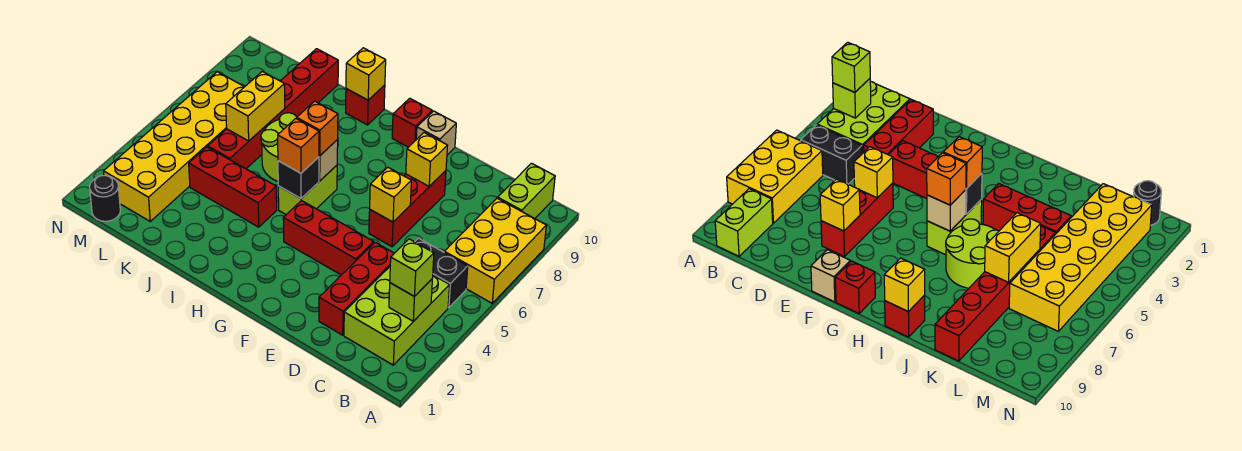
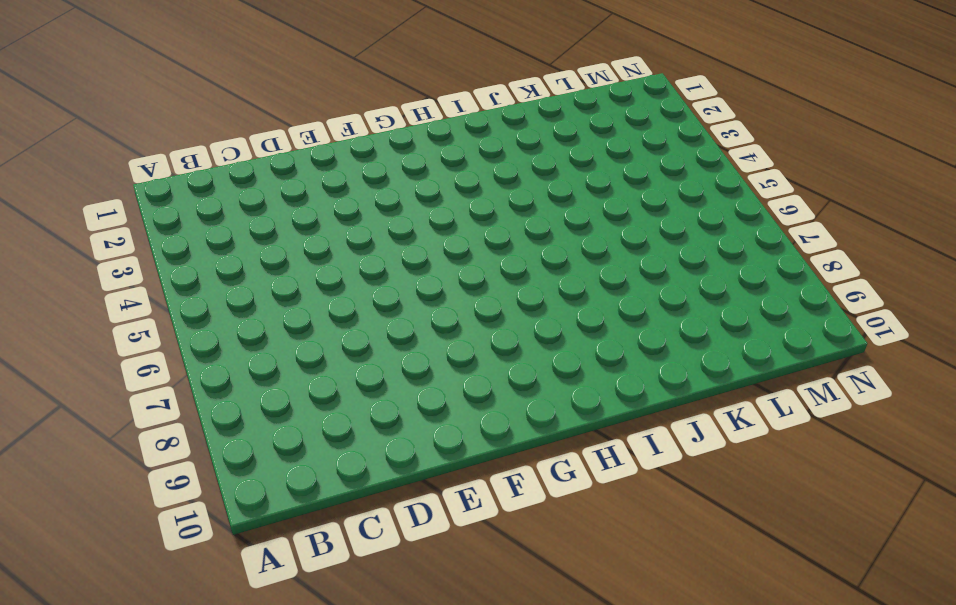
none -> yellow brick A6:B8 level 1
none -> lime brick B2:C4 level 1
none -> black brick B5:C5 level 1

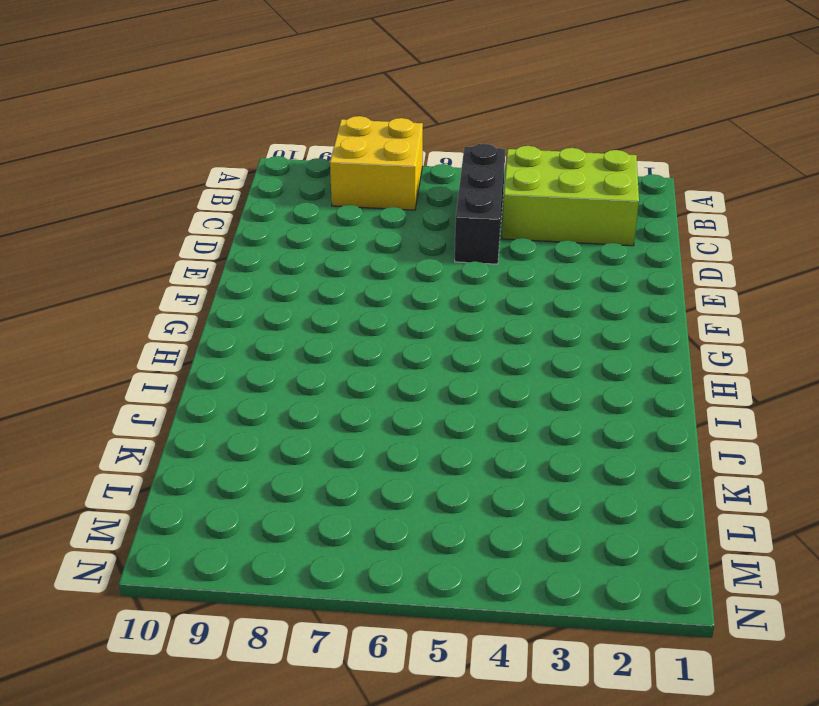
yellow brick A7:B8 level 1 -> yellow brick A6:B8 level 1
black brick B5:D5 level 1 -> black brick B5:C5 level 1
none -> lime brick B9:B10 level 1
none -> red brick D2:D4 level 1
none -> red brick E4:G4 level 1

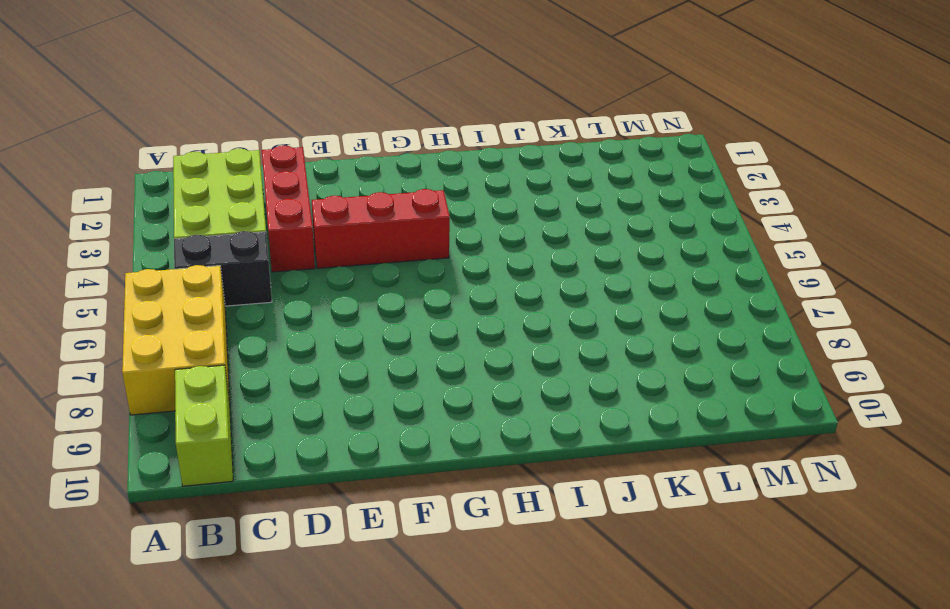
none -> red brick E6:E8 level 1
none -> tan brick F10 level 1
none -> red brick G10 level 1

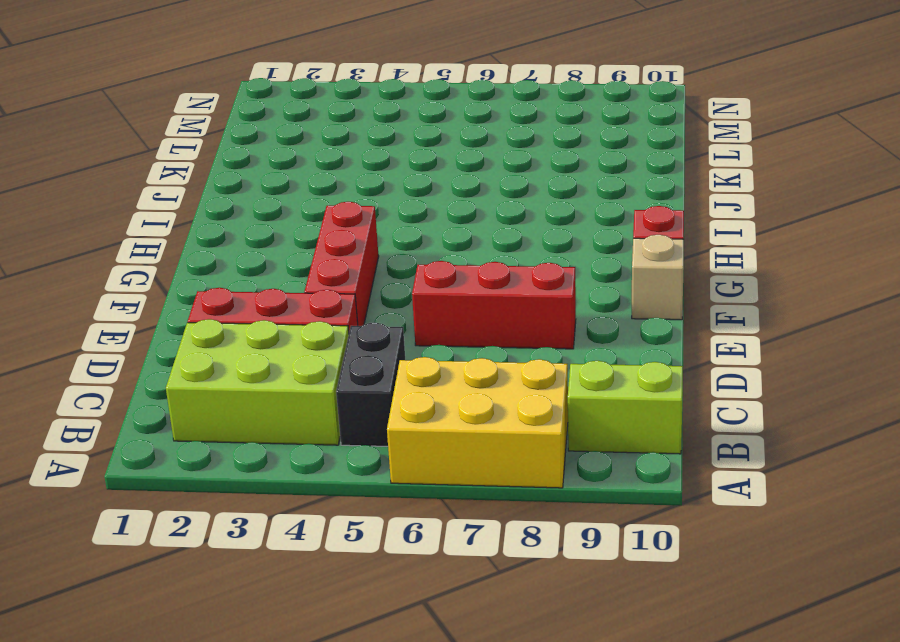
none -> lime brick H5:H6 level 1
none -> red brick I4:K4 level 1
none -> lime round brick I6:J7 level 1

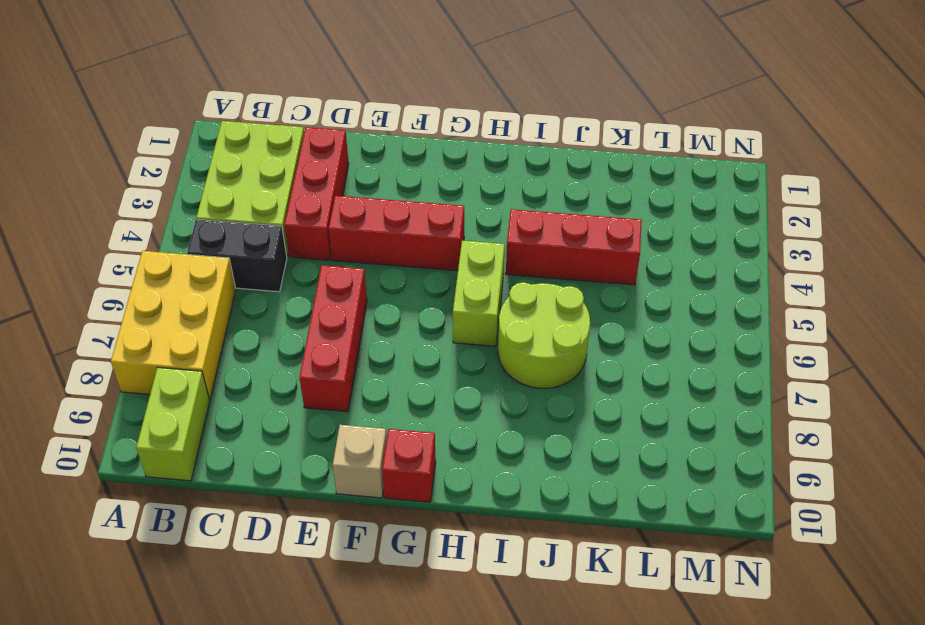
none -> red brick I10 level 1
none -> red brick K5:K10 level 1
none -> yellow brick L2:M7 level 1

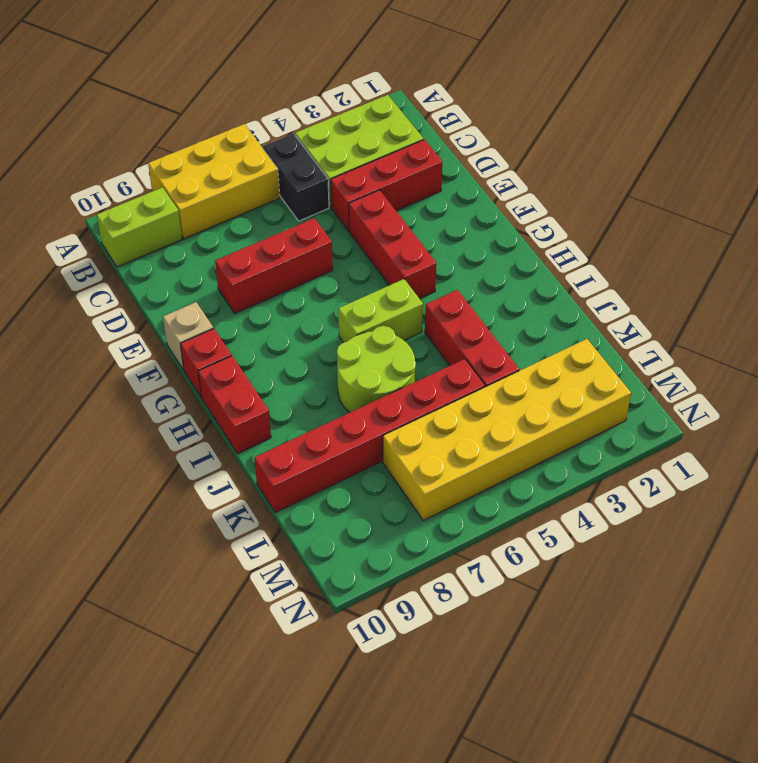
red brick H10:I10 level 1 -> red brick I10 level 1
none -> black round brick M1 level 1
none -> lime brick B3 level 2
none -> yellow brick E6 level 2

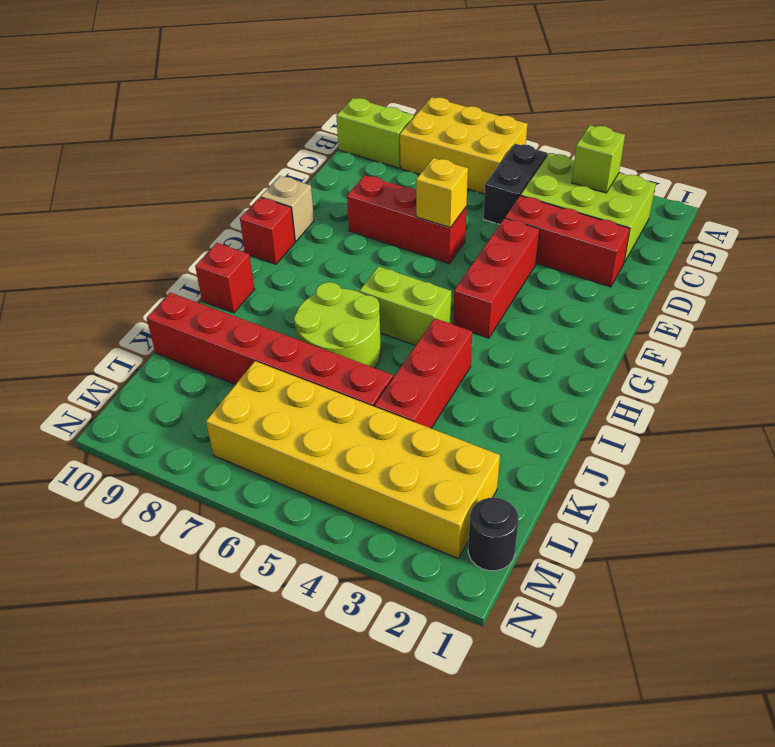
none -> yellow brick E8 level 2
none -> black brick H5 level 2
none -> tan brick H6 level 2

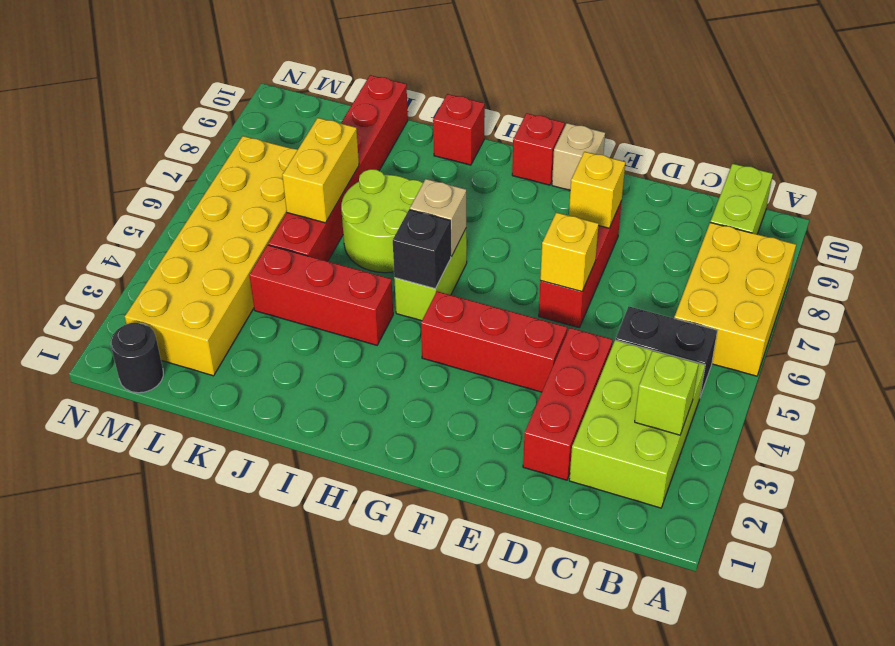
none -> yellow brick I10 level 2
none -> lime brick B3 level 3
none -> orange brick H5 level 3

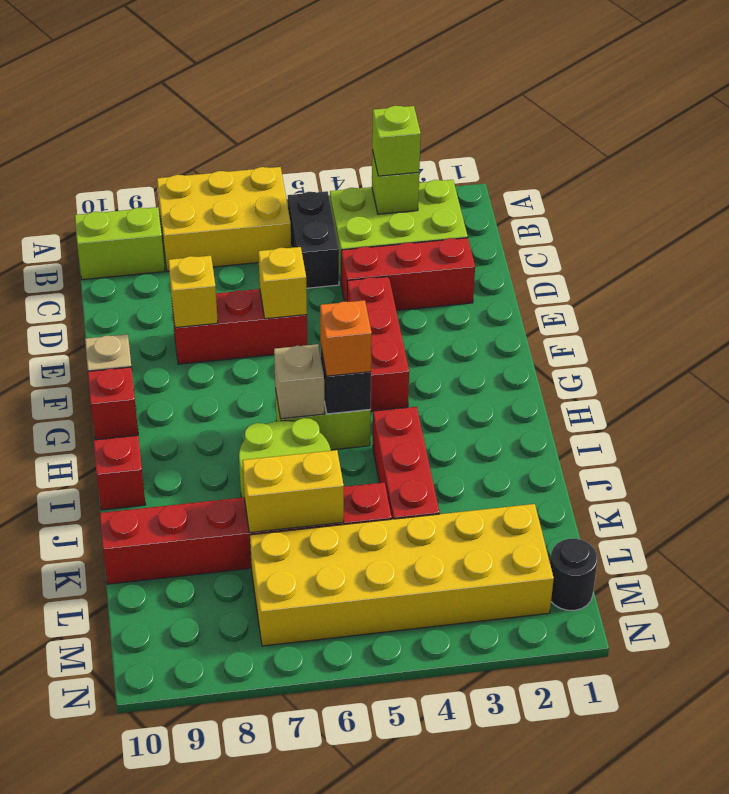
none -> yellow brick I10 level 2
none -> orange brick H6 level 3

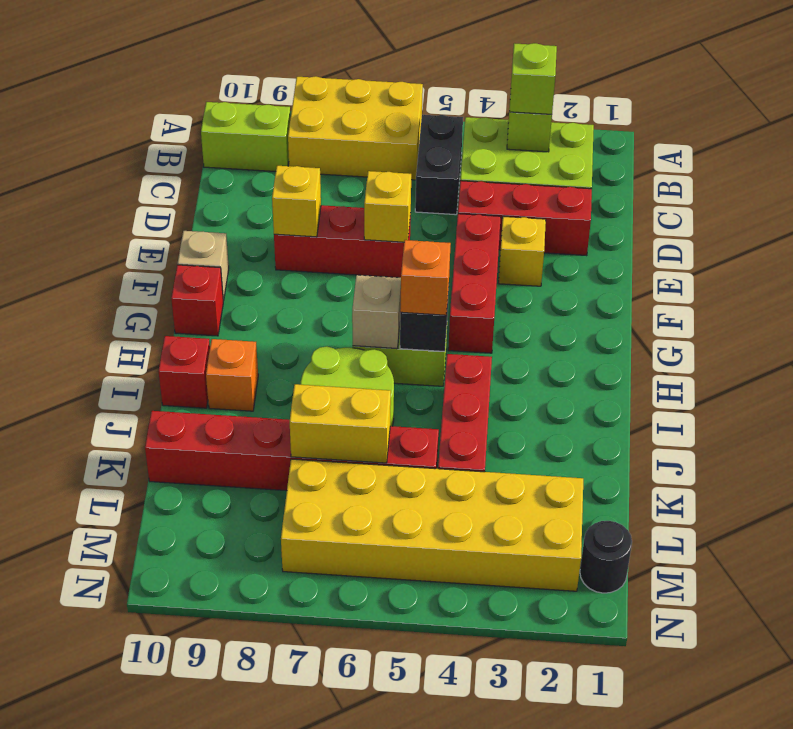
yellow brick E3 level 1 -> yellow brick I10 level 2
orange brick I9 level 1 -> orange brick H6 level 3

